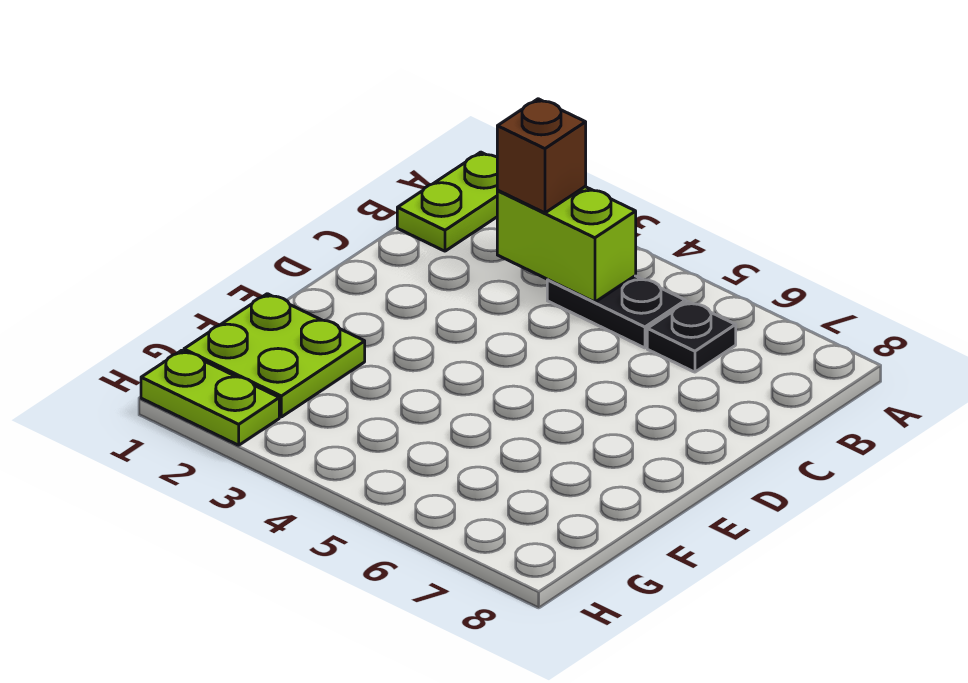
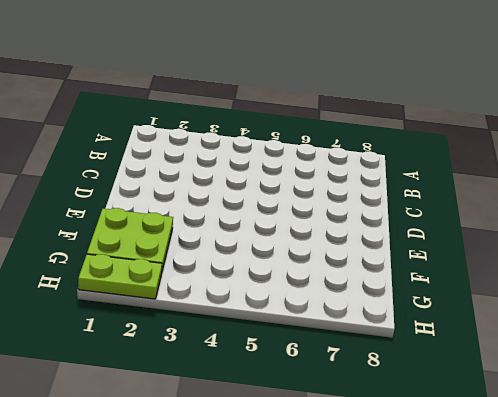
none -> lime plate A1:B1 level 1
none -> black plate B4:B5 level 1

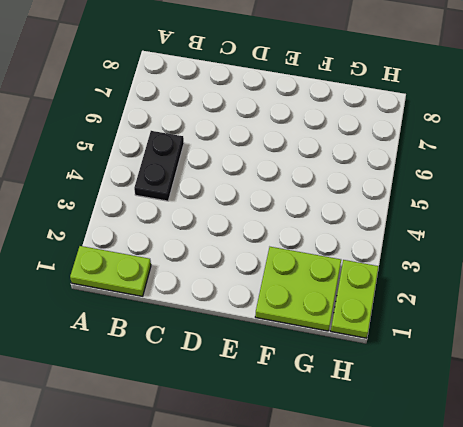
none -> black plate B6 level 1
none -> lime brick B3:B4 level 2

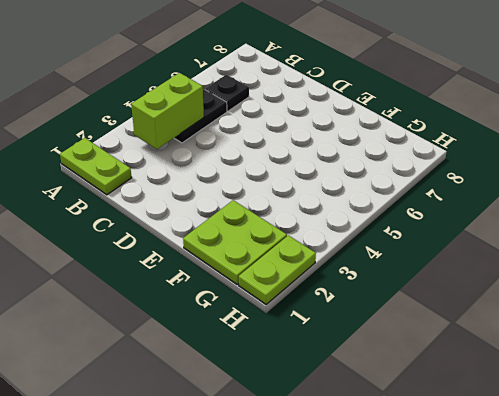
none -> brown brick B3 level 3

